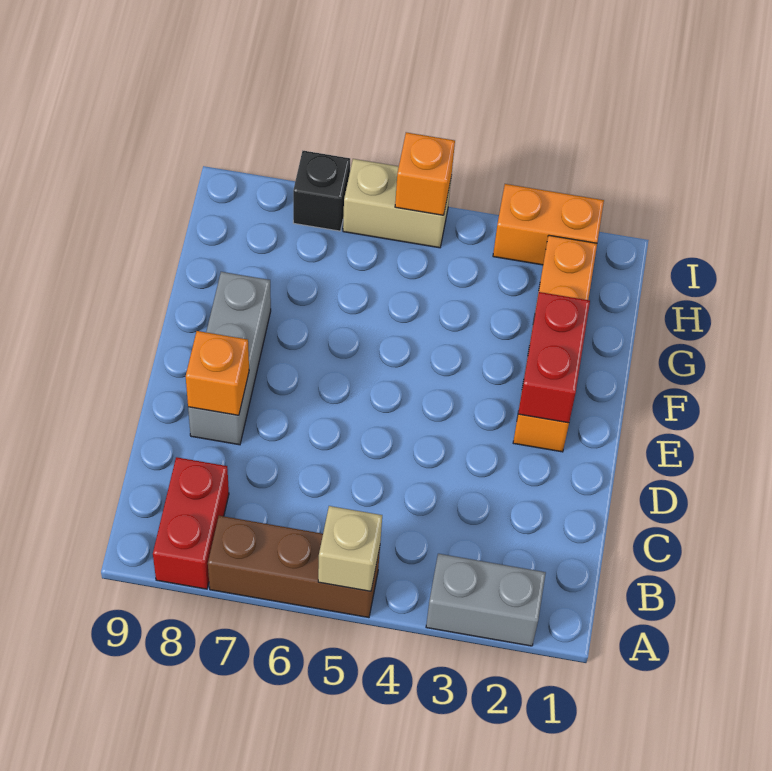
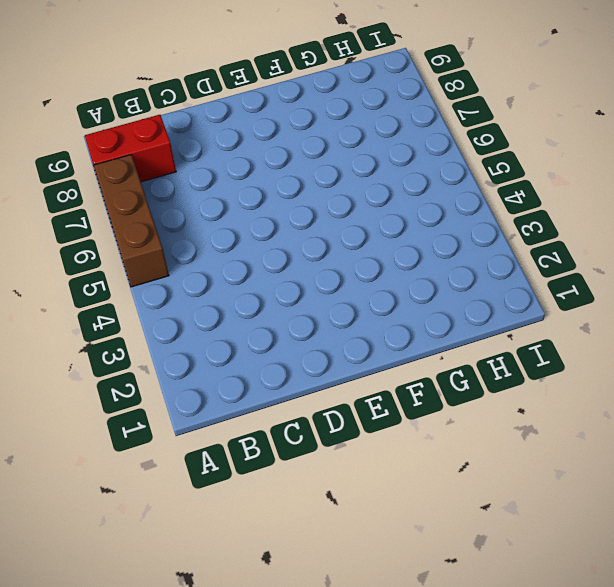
none -> grey brick A2:A3 level 1
none -> grey brick D8:F8 level 1
none -> orange brick E2:H2 level 1

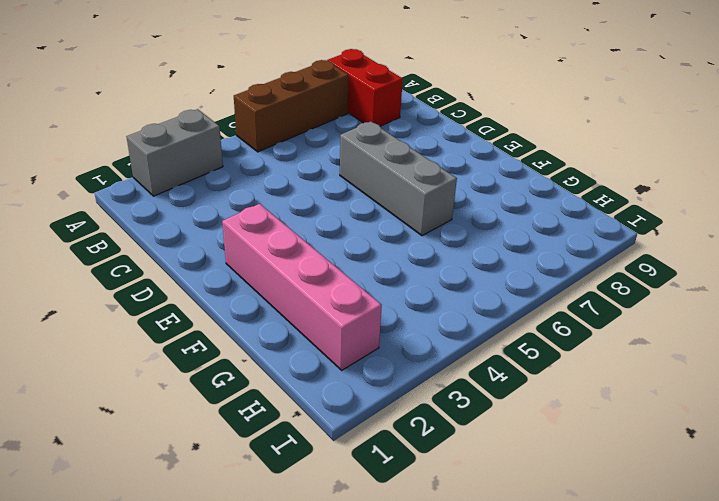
grey brick D6:F6 level 1 -> grey brick D8:F8 level 1
pink brick E2:H2 level 1 -> orange brick E2:H2 level 1
none -> orange brick I2:I3 level 1
none -> tan brick I5:I6 level 1
none -> black brick I7 level 1

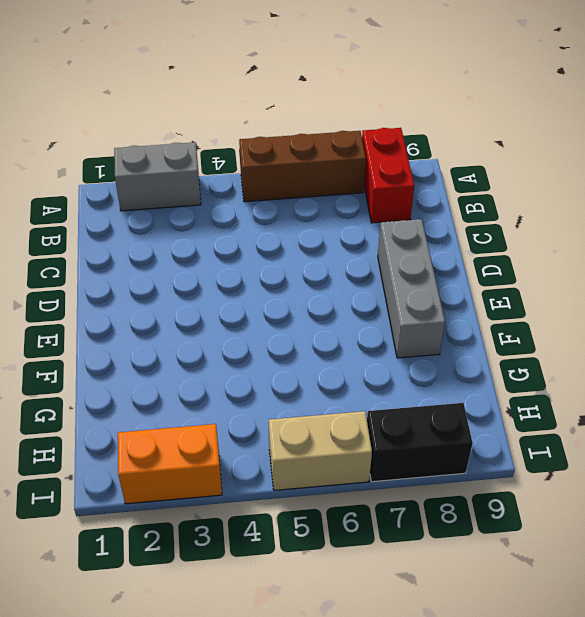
black brick I7:I8 level 1 -> black brick I7 level 1
none -> orange brick E2:H2 level 1
none -> tan brick A5 level 2
none -> orange brick D8 level 2

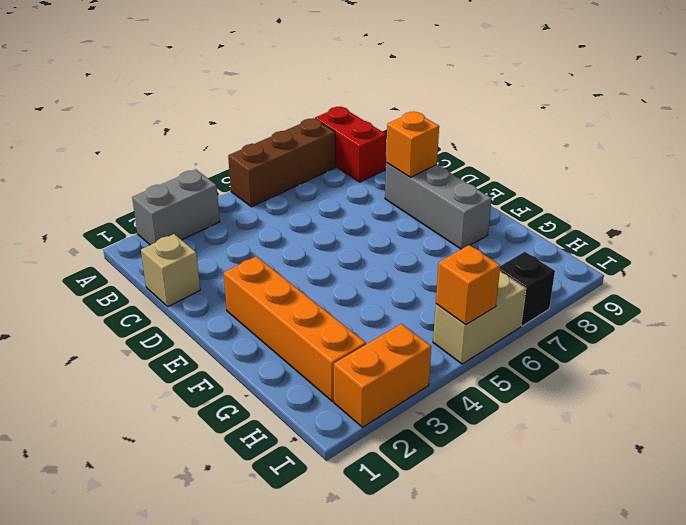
tan brick C1 level 1 -> tan brick A5 level 2
none -> red brick E2:F2 level 2

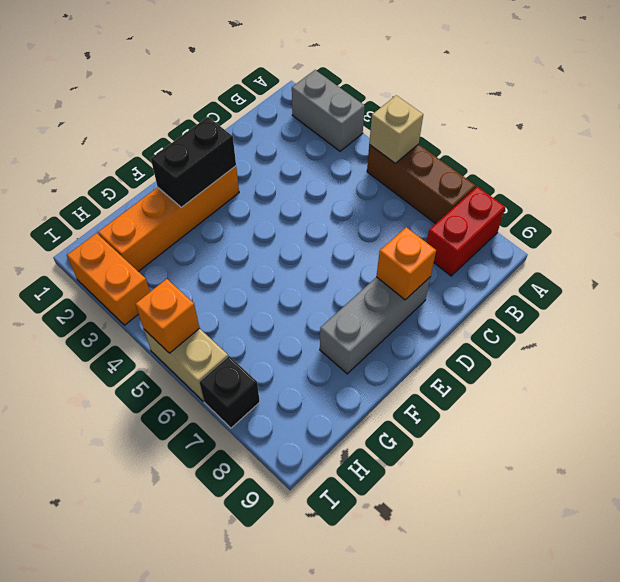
black brick E2:F2 level 2 -> red brick E2:F2 level 2

